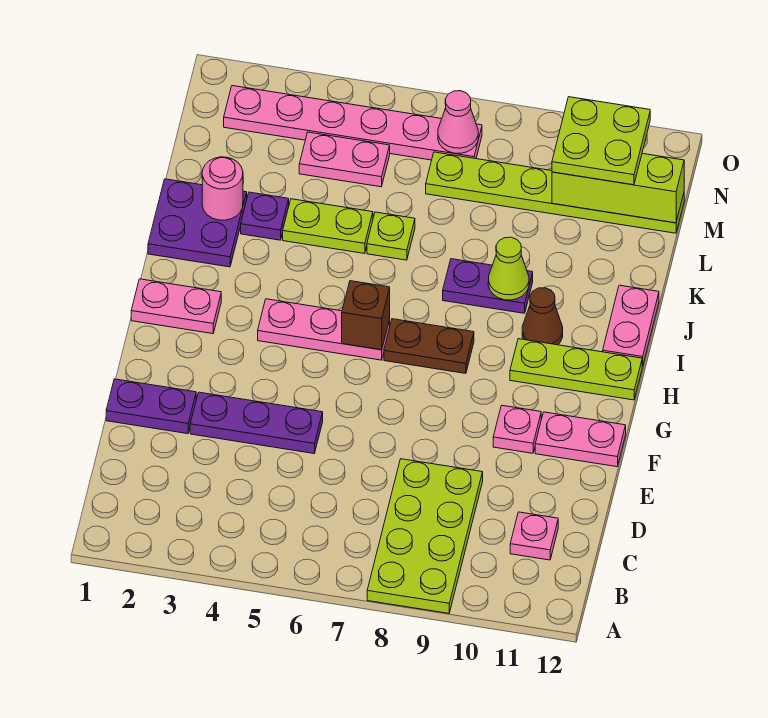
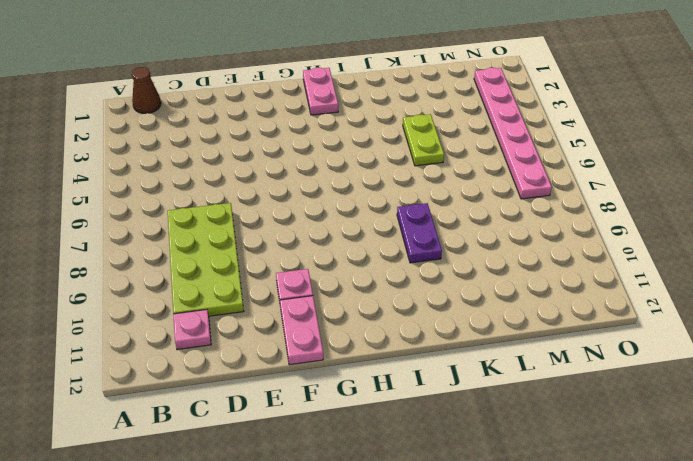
brown cone B1 level 1 -> brown cone I10 level 1
lime plate C7:D10 level 1 -> lime plate A8:D9 level 1
none -> purple plate E1:E2 level 1
none -> purple plate E3:E5 level 1
none -> pink plate H4:H6 level 1

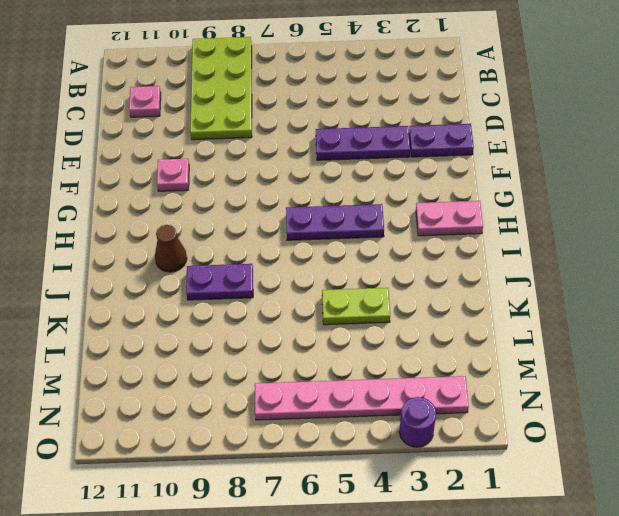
purple plate H4:H6 level 1 -> pink plate H4:H6 level 1
purple round brick O3 level 1 -> none
none -> pink plate F11:F12 level 1
none -> brown plate H7:H8 level 1
none -> lime plate H10:H12 level 1

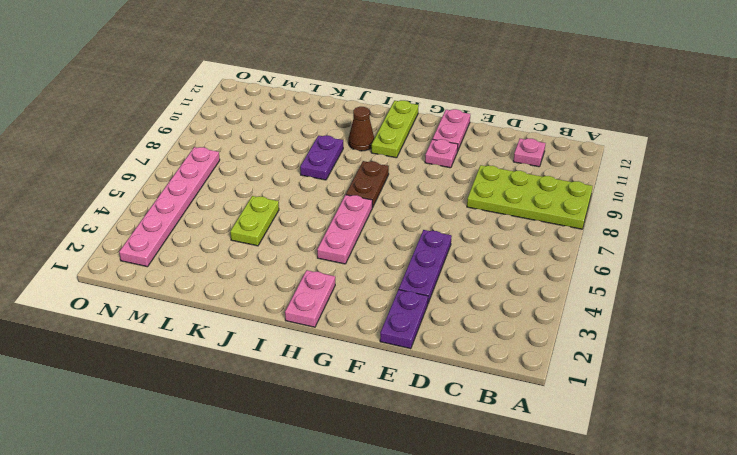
none -> pink plate I12:J12 level 1
none -> purple plate J1:K2 level 1
none -> purple plate K3 level 1

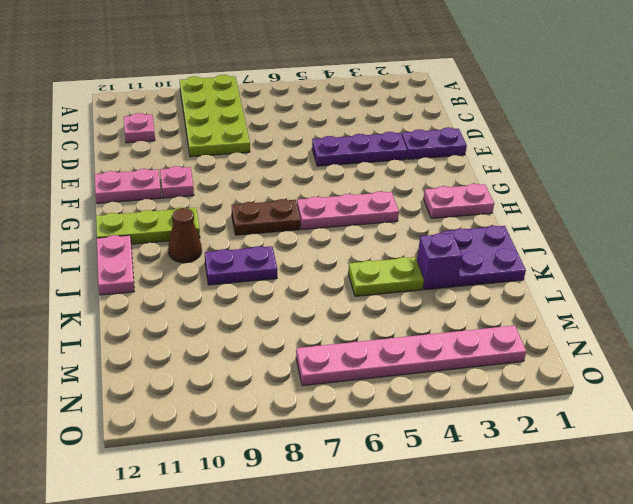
purple brick K3 level 1 -> purple plate K3 level 1
none -> lime plate K6 level 1
none -> pink plate M4:M5 level 1
none -> lime plate M7:M12 level 1

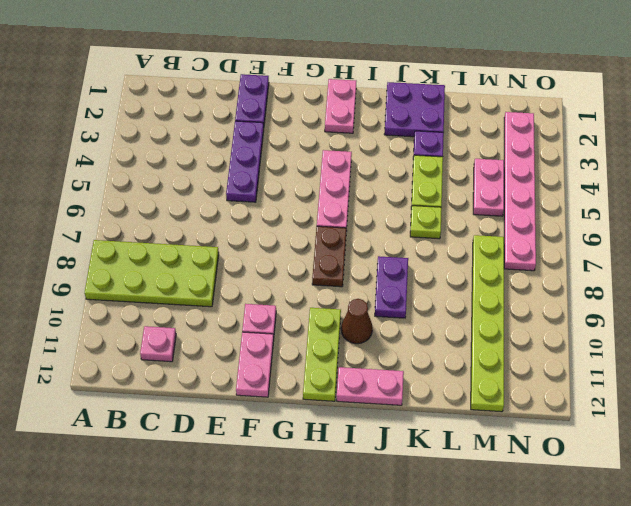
none -> brown brick H6 level 2
none -> lime cone J9 level 2
none -> pink round brick K2 level 2

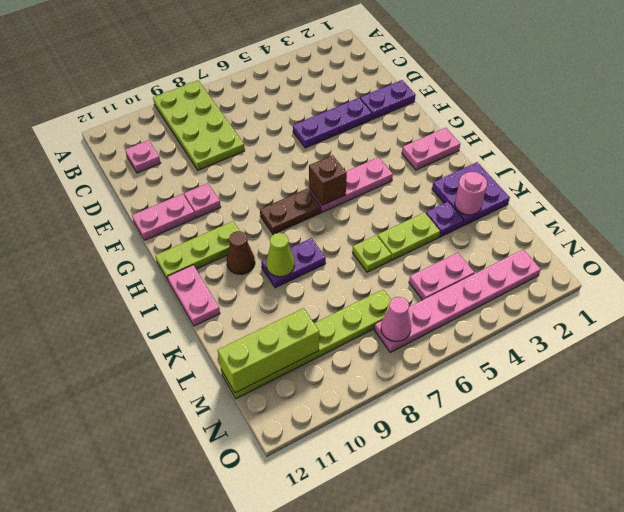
none -> lime plate M10:N11 level 3

